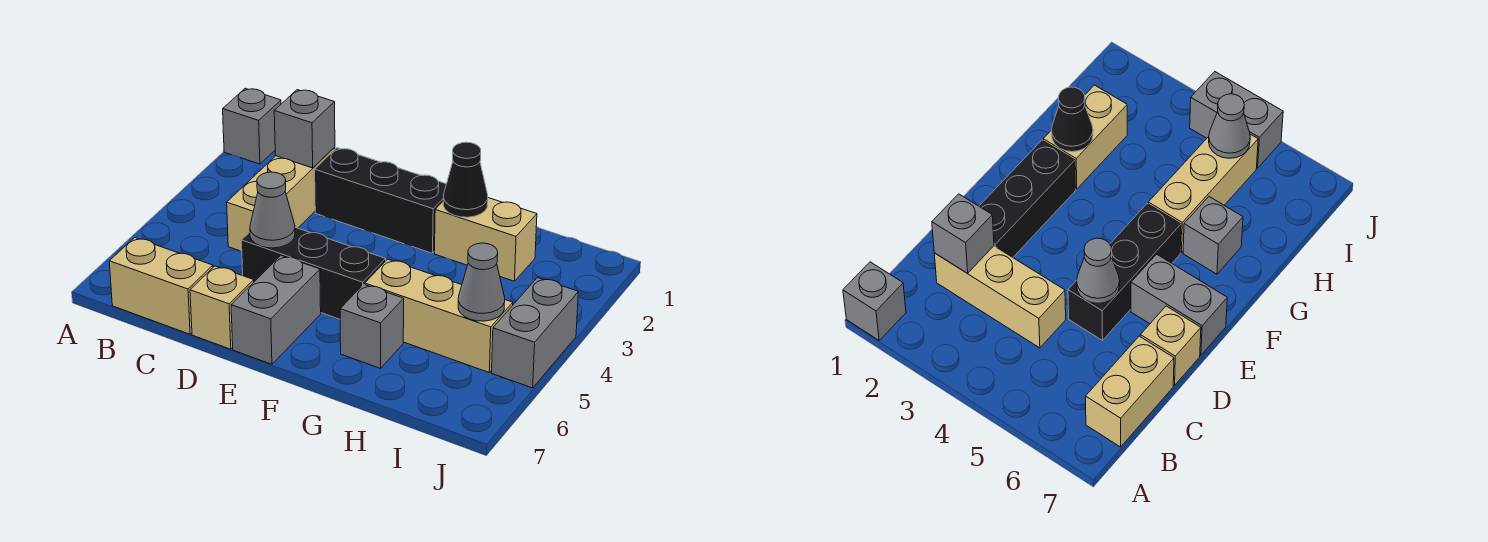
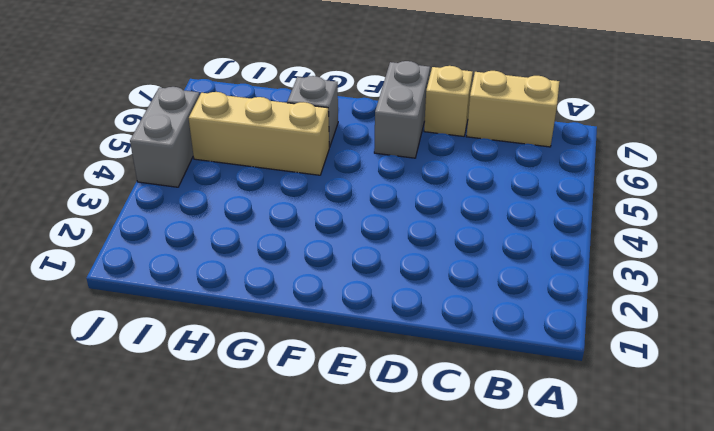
none -> grey brick A1 level 1
none -> tan brick C2:C4 level 1
none -> black brick D2:F2 level 1

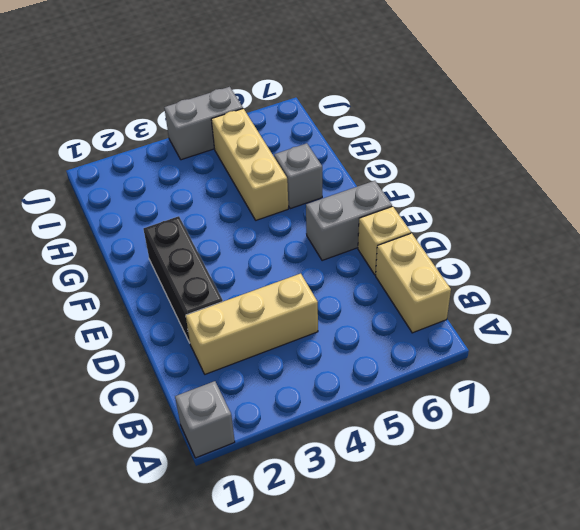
none -> black brick D5:F5 level 1
none -> tan brick G2:H2 level 1
none -> grey brick C2 level 2

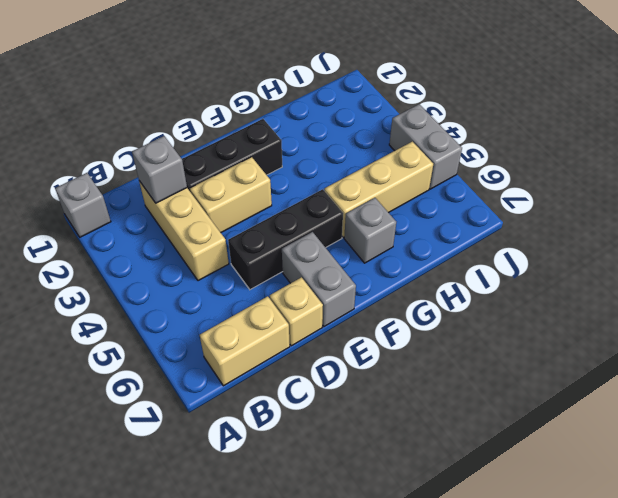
tan brick D3:E3 level 1 -> tan brick G2:H2 level 1
none -> grey cone D5 level 2
none -> black cone G2 level 2
none -> grey cone I5 level 2

